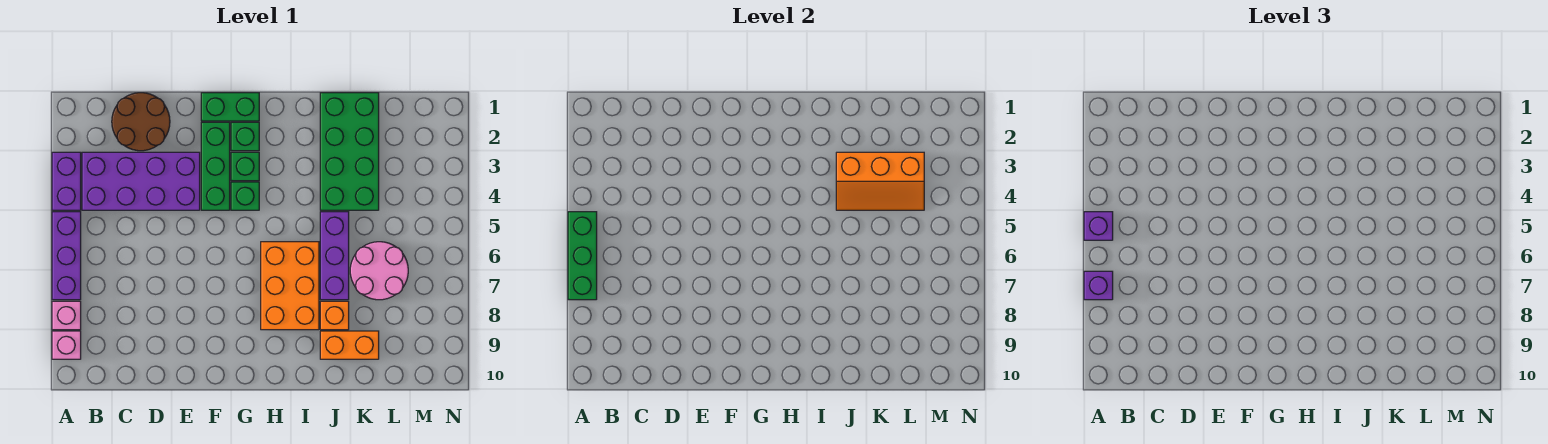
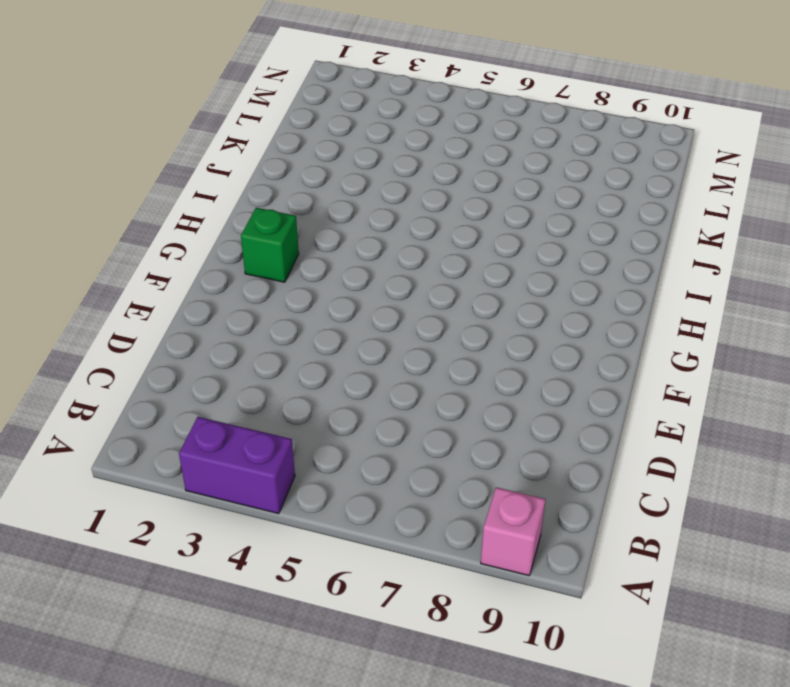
none -> purple brick A5:A7 level 1
none -> pink brick A8 level 1
none -> purple brick B3:E4 level 1

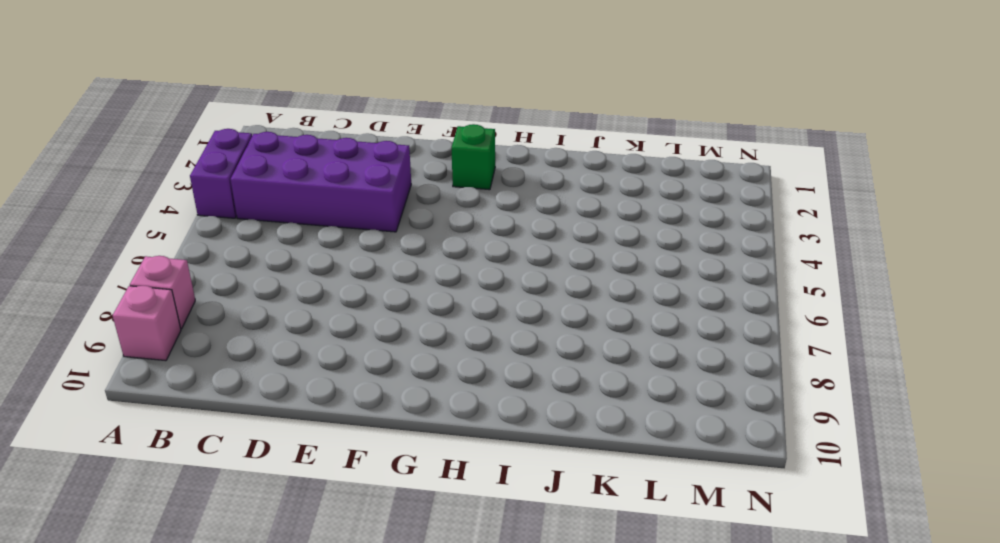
none -> purple brick A5:A7 level 1
none -> brown round brick C1:D2 level 1
none -> green brick F1:G1 level 1

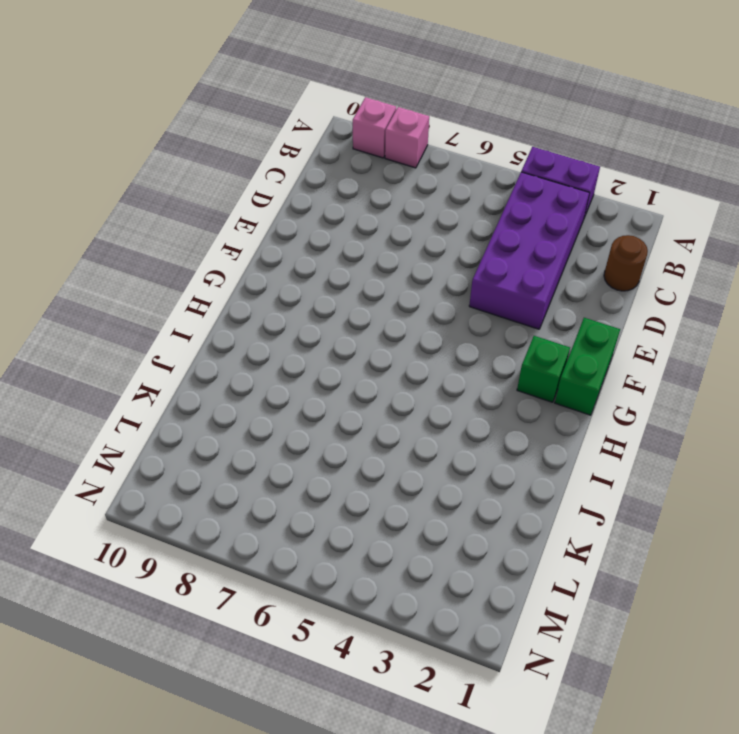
brown round brick C1 level 1 -> brown round brick C1:D2 level 1
none -> purple brick A5:A7 level 1
none -> green brick F2:F4 level 1
none -> green brick G3 level 1

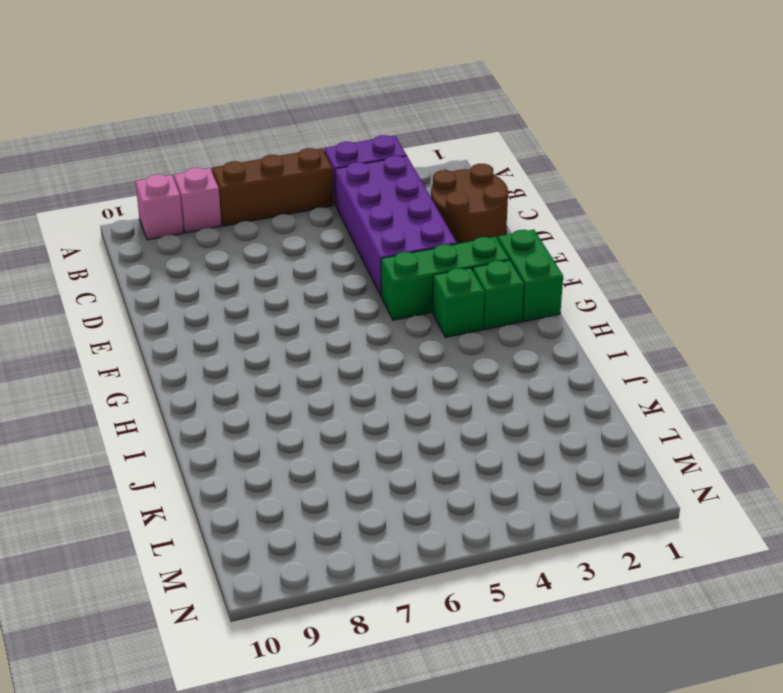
brown brick A5:A7 level 1 -> purple brick A5:A7 level 1
none -> green brick G4 level 1
none -> orange brick H6:I8 level 1
none -> green brick J1:K4 level 1

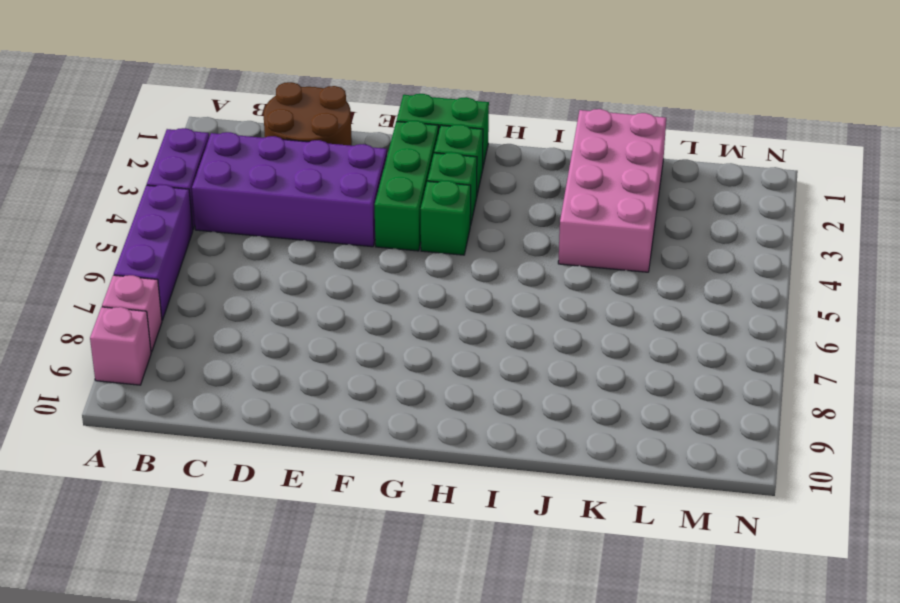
pink brick J1:K4 level 1 -> green brick J1:K4 level 1
none -> orange brick H6:I8 level 1
none -> purple brick J5:J7 level 1
none -> orange brick J8 level 1

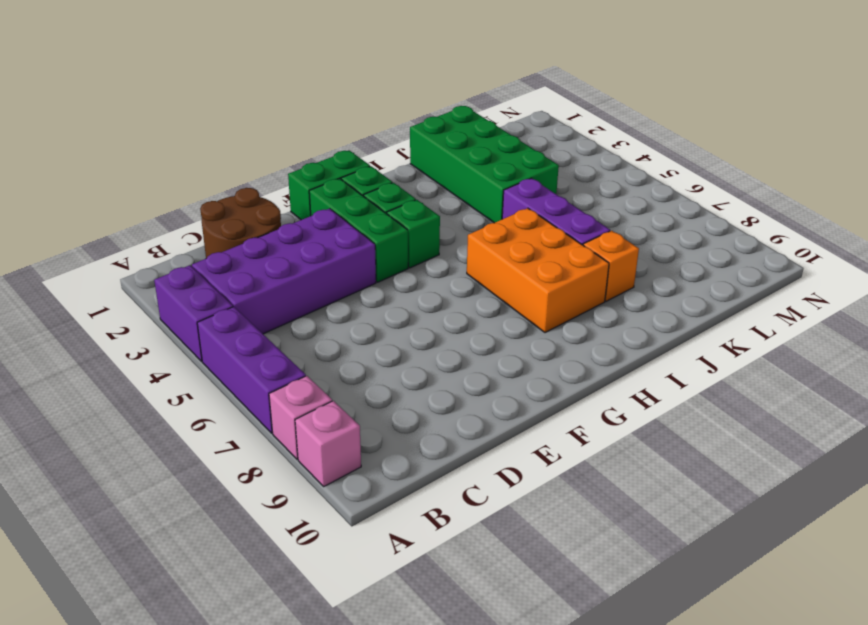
none -> orange brick J9:K9 level 1
none -> pink round brick K6:L7 level 1
none -> green brick A5:A7 level 2

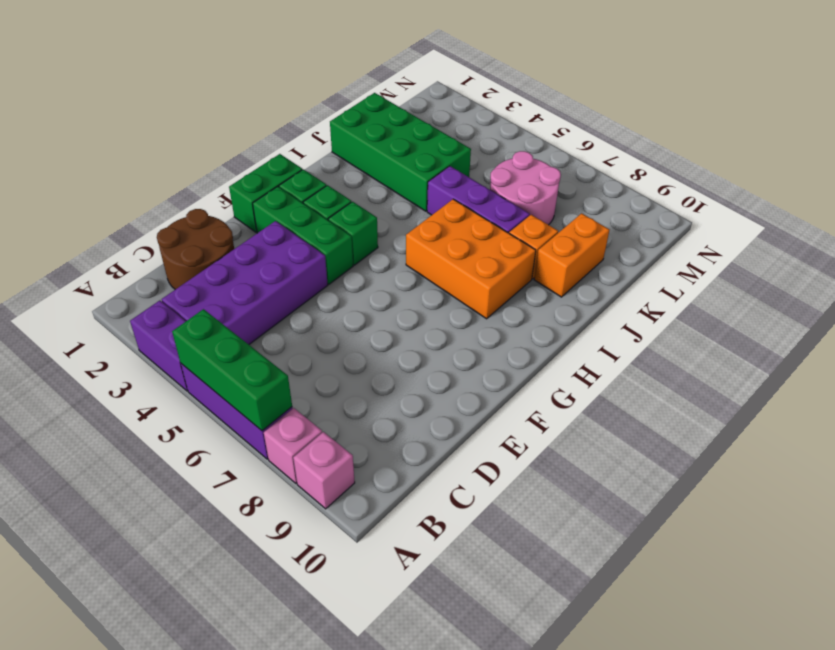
none -> orange slope J3:L4 level 2 top 3
none -> purple brick A5 level 3
none -> purple brick A7 level 3

